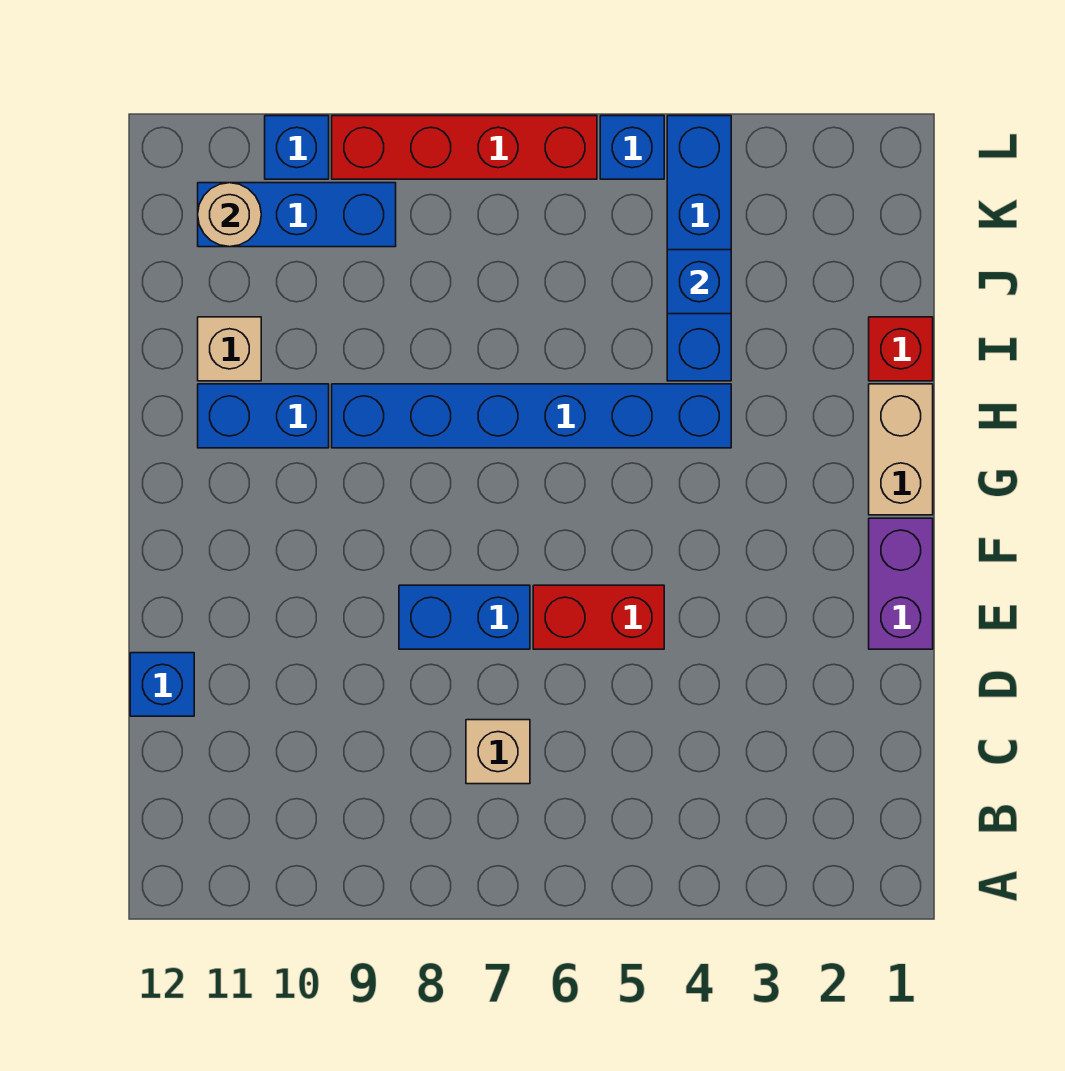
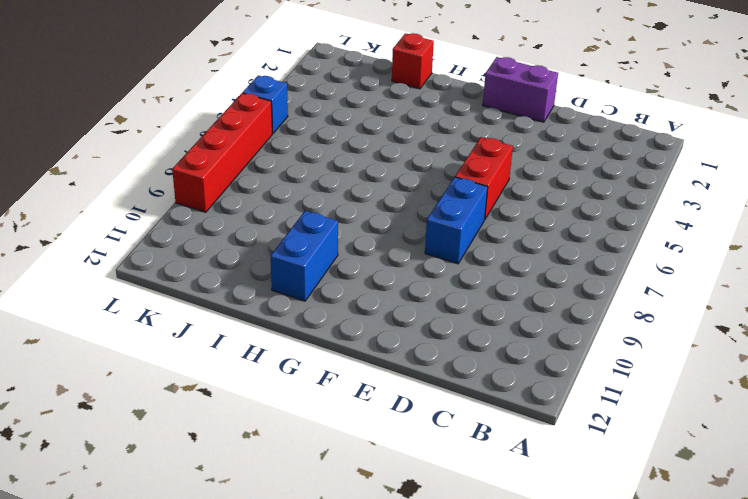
none -> tan brick C7 level 1
none -> blue brick D12 level 1
none -> tan brick G1:H1 level 1

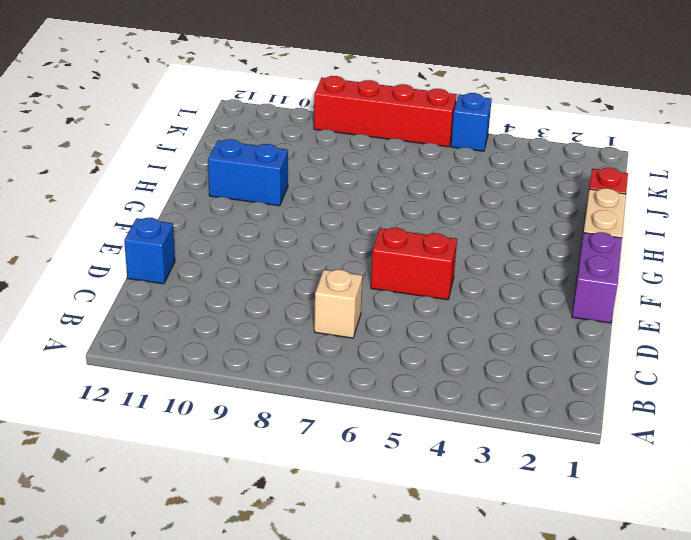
none -> blue brick E7:E8 level 1
none -> blue brick H4:H9 level 1
none -> blue brick I4:L4 level 1

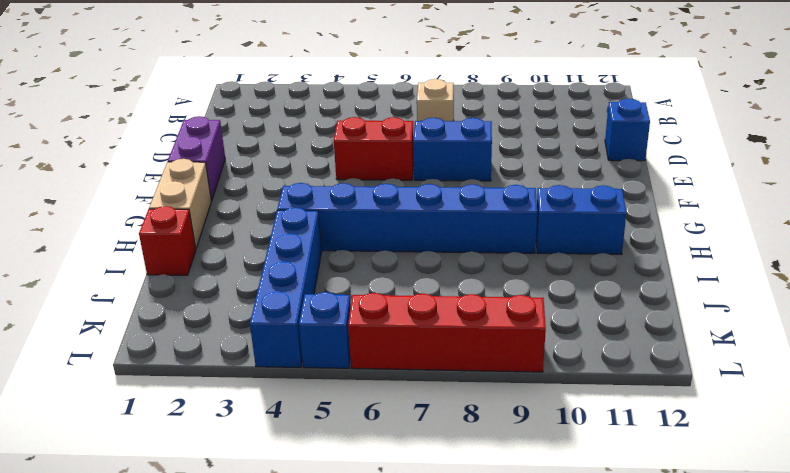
none -> tan brick I11 level 1
none -> blue brick K9:K11 level 1
none -> blue brick L10 level 1

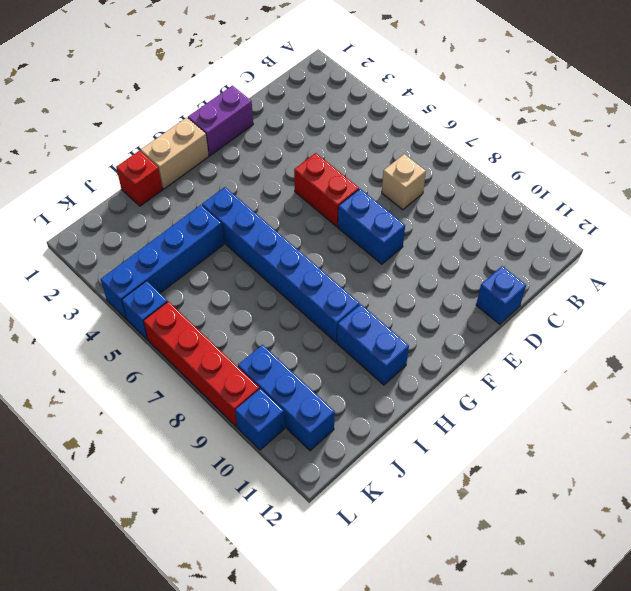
none -> tan brick I11 level 1
none -> blue brick J4 level 2
none -> tan round brick K11 level 2

